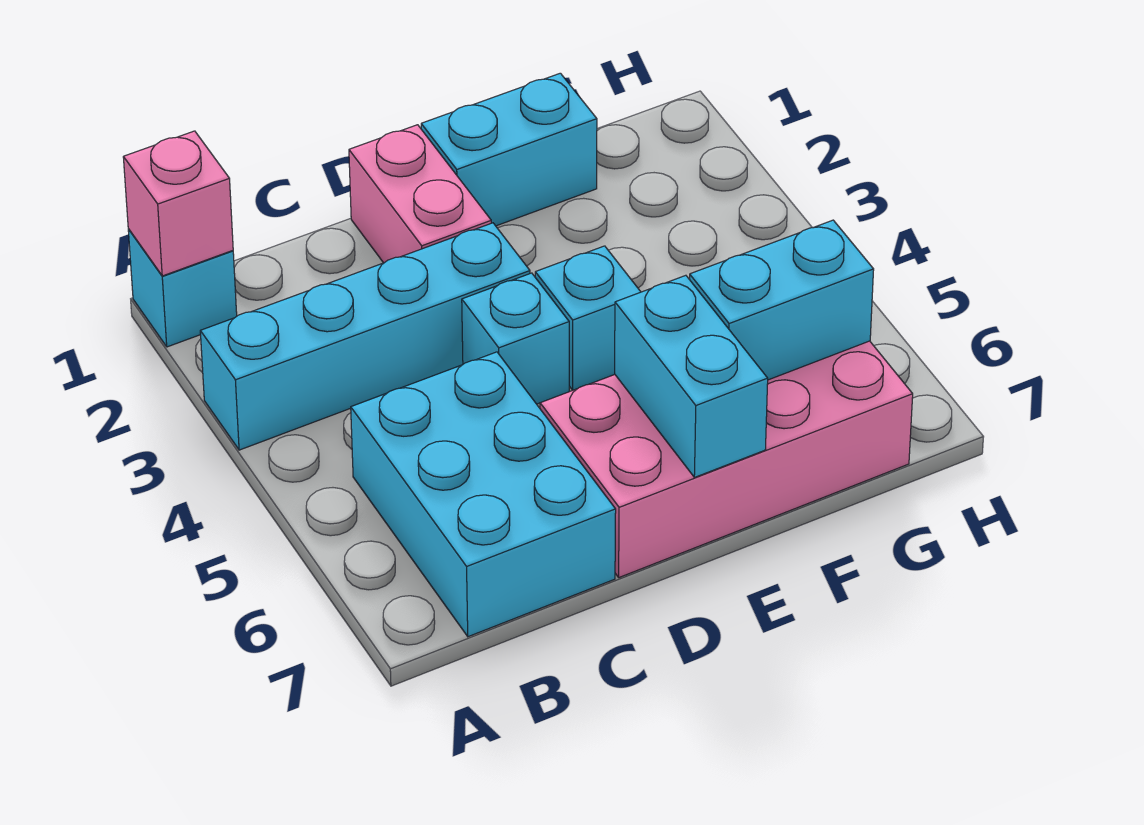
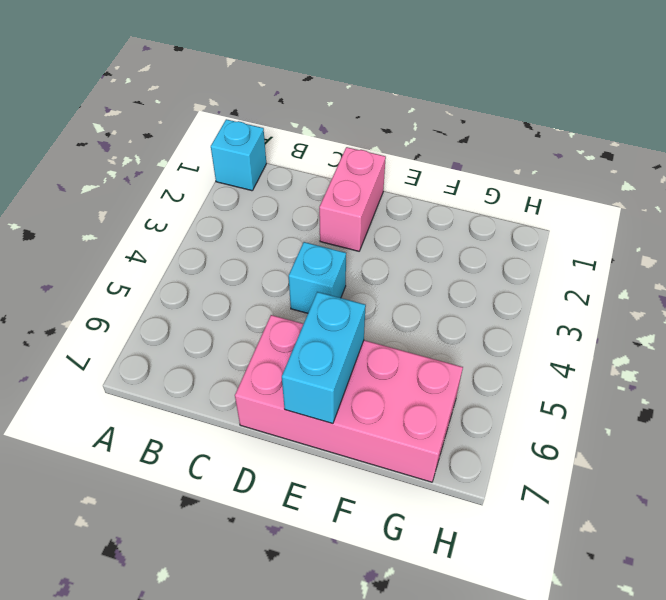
none -> cyan brick A3:D3 level 1
none -> cyan brick B5:C7 level 1

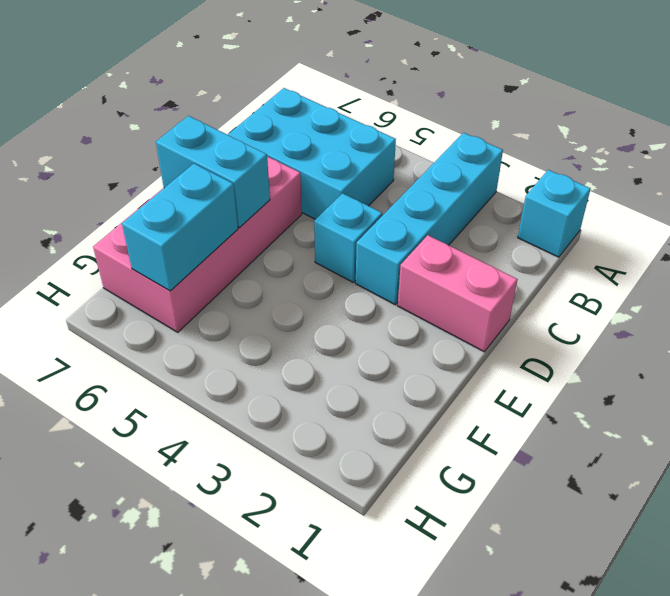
none -> cyan brick E1:F1 level 1
none -> cyan brick E4 level 1

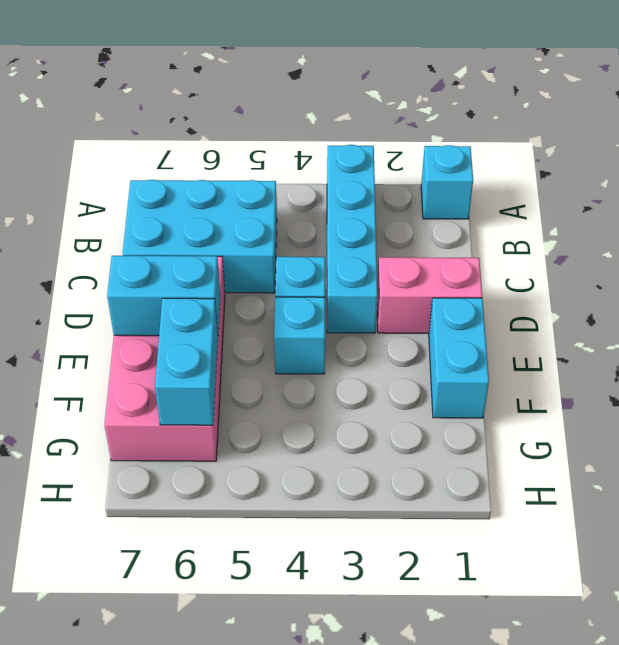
none -> pink brick A1 level 2

